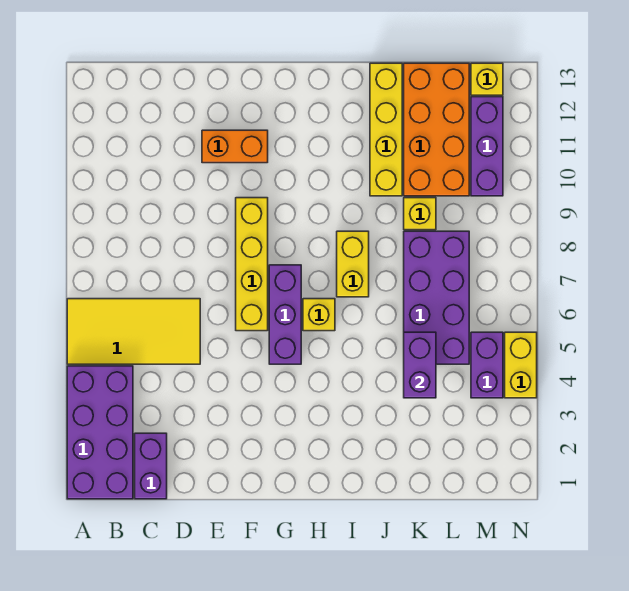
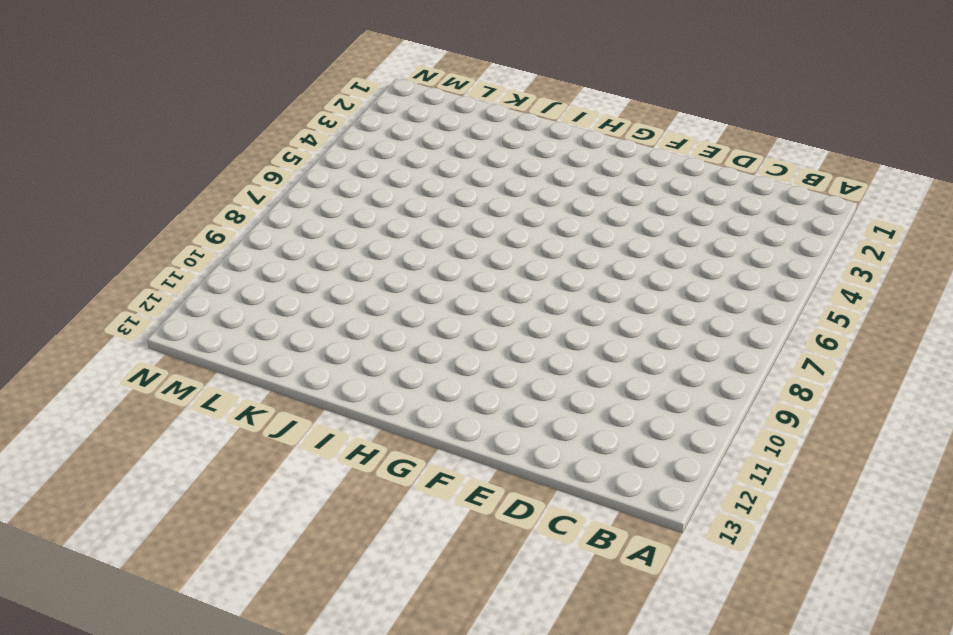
none -> purple brick A1:B4 level 1
none -> yellow tile A5:D6 level 1
none -> purple brick C1:C2 level 1

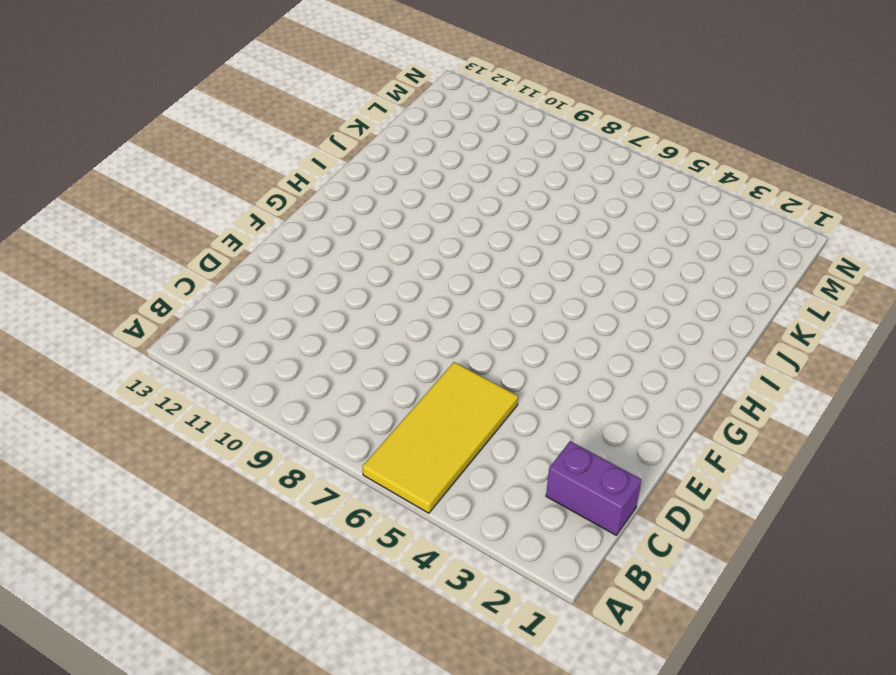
none -> purple brick A1:B4 level 1
none -> orange brick E11:F11 level 1
none -> yellow brick F6:F9 level 1

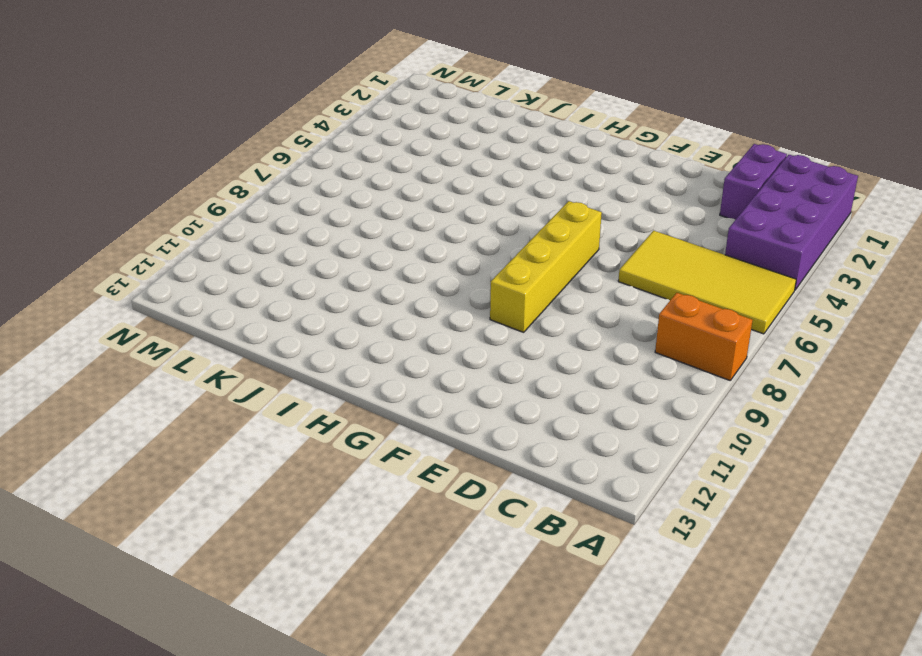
orange brick A8:B8 level 1 -> orange brick E11:F11 level 1
none -> purple brick G5:G7 level 1
none -> yellow brick H6 level 1
none -> yellow brick I7:I8 level 1

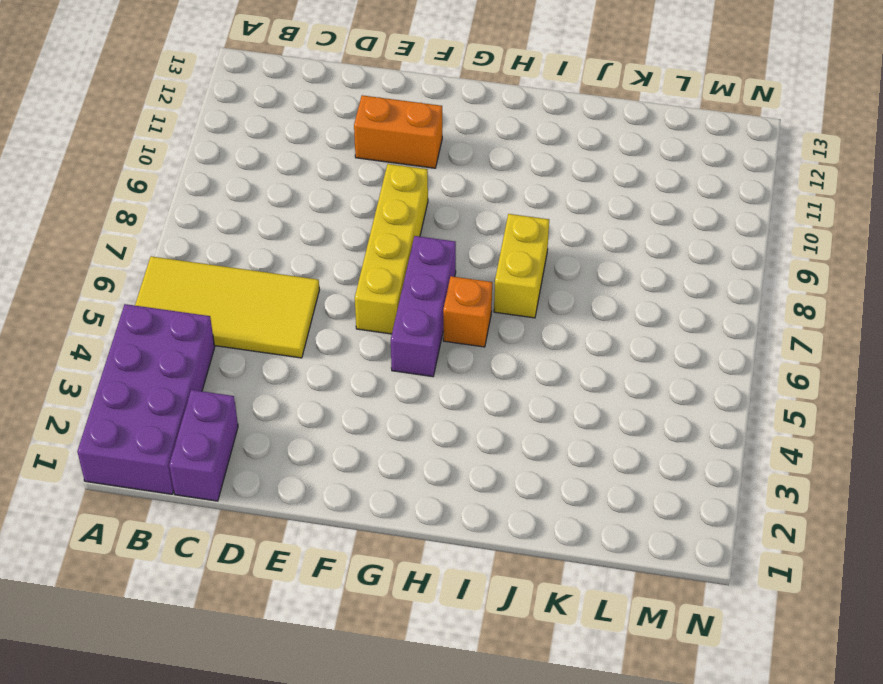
orange brick H6 level 1 -> yellow brick H6 level 1
none -> yellow brick J10:J13 level 1
none -> purple brick K5:L8 level 1
none -> yellow brick K9 level 1

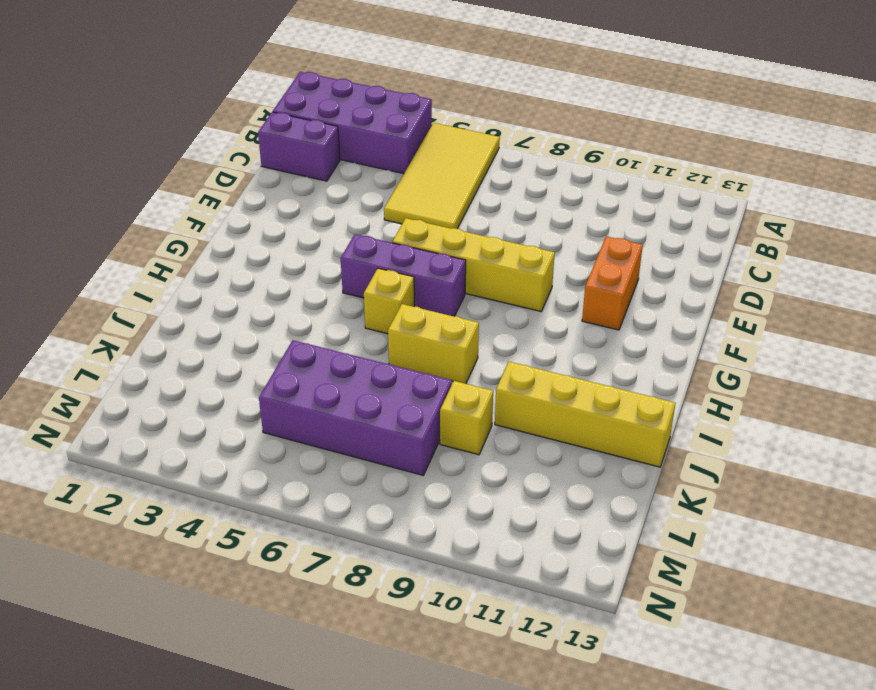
none -> orange brick K10:L13 level 1
none -> purple brick M4:M5 level 1
none -> purple brick M10:M12 level 1

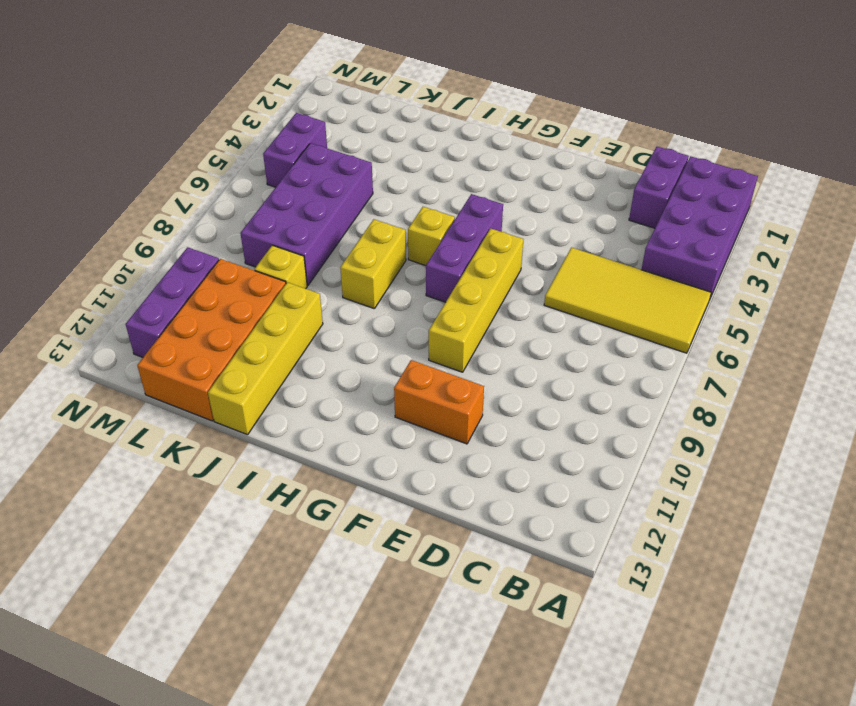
none -> yellow brick M13 level 1
none -> yellow brick N4:N5 level 1
none -> purple brick K4:K5 level 2

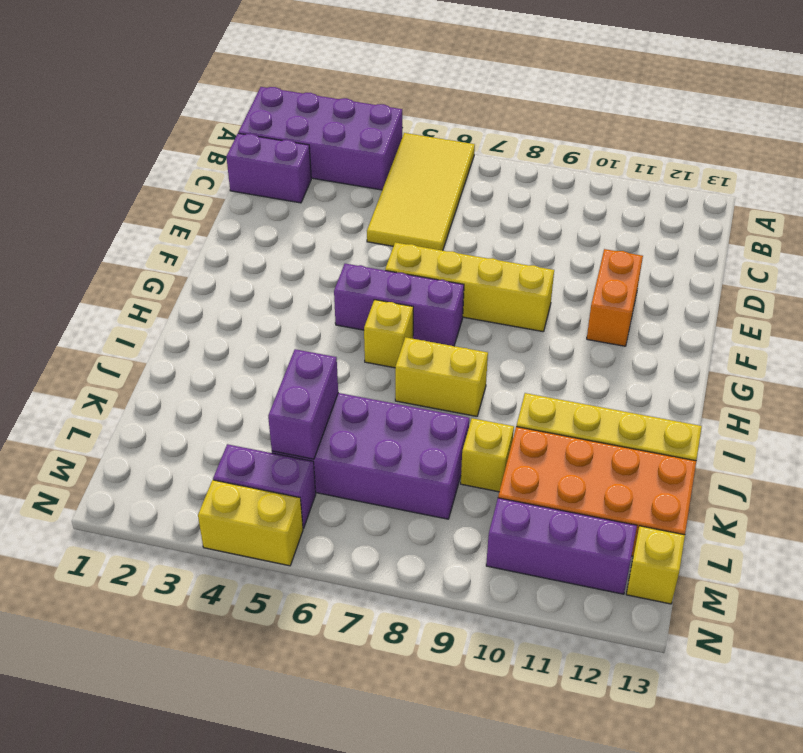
purple brick K5:L5 level 2 -> purple brick K4:K5 level 2

